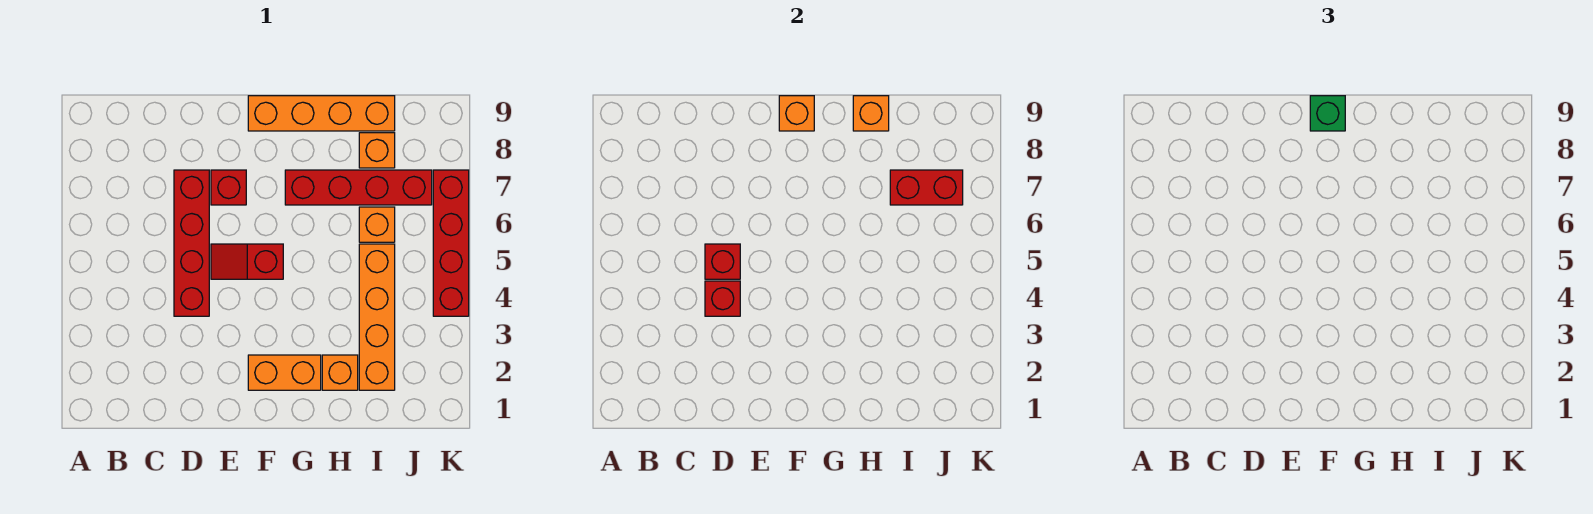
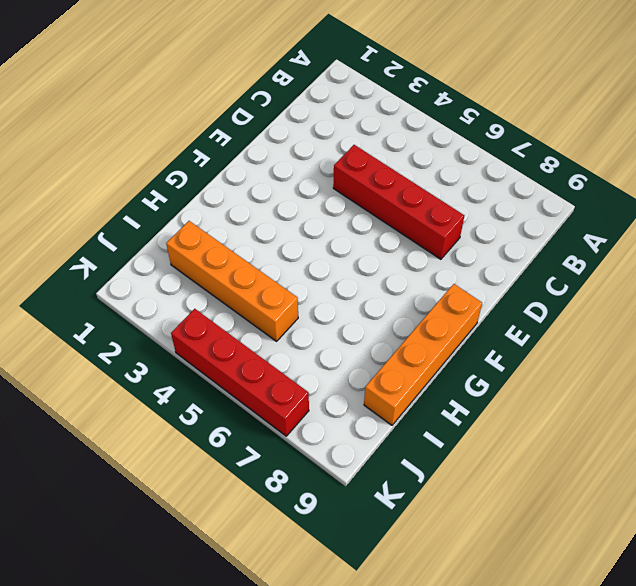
none -> red slope E5:F5 level 1 top F
none -> red brick E7 level 1
none -> orange brick F2:G2 level 1

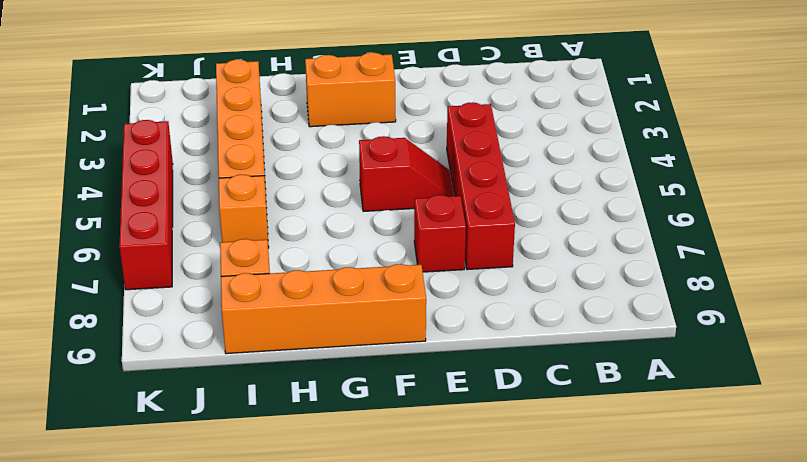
none -> red brick G7:J7 level 1
none -> orange brick H2 level 1
none -> red brick D4 level 2

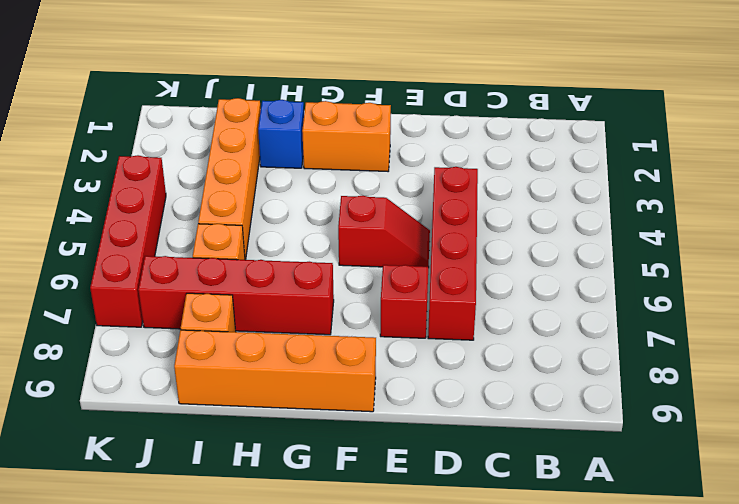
blue brick H2 level 1 -> orange brick H2 level 1
none -> red brick D4 level 2
none -> red brick D5 level 2
none -> orange brick F9 level 2

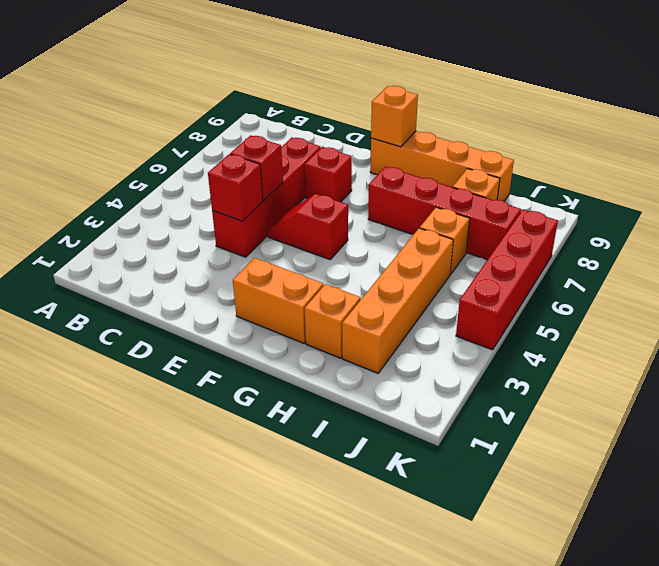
none -> orange brick H9 level 2
none -> red brick I7:J7 level 2
none -> green brick F9 level 3

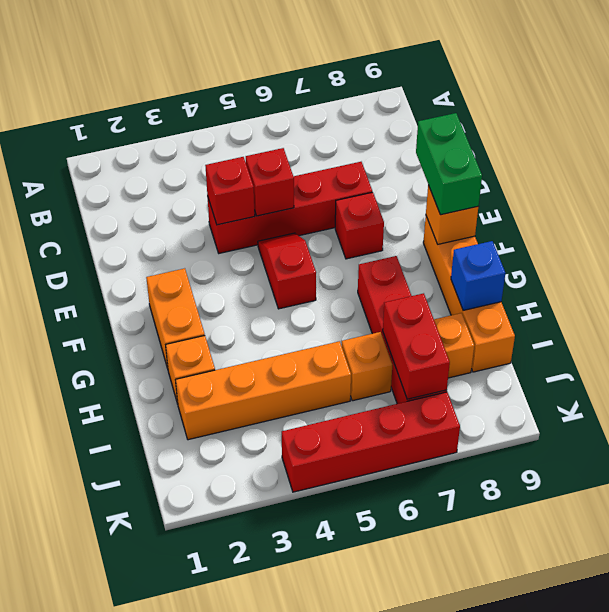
green brick E9:F9 level 3 -> green brick F9 level 3
blue brick H9 level 2 -> orange brick H9 level 2

